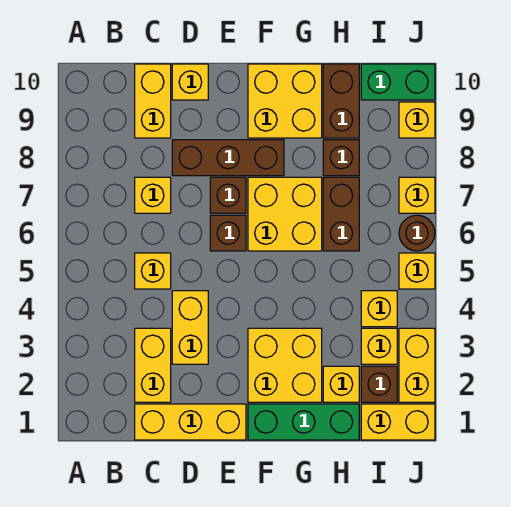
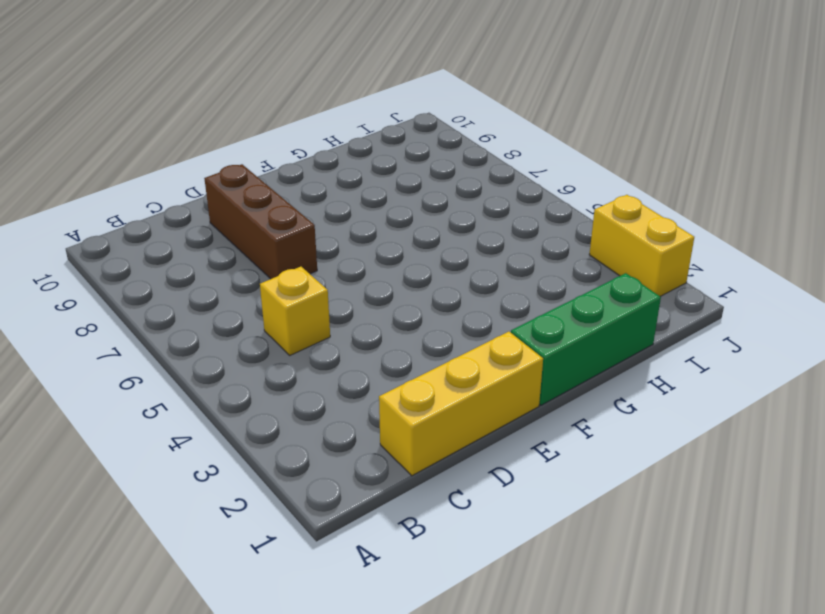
brown brick D7:D9 level 1 -> brown brick D8:F8 level 1
none -> yellow brick C2:C3 level 1
none -> yellow brick C7 level 1
none -> yellow brick C9:C10 level 1

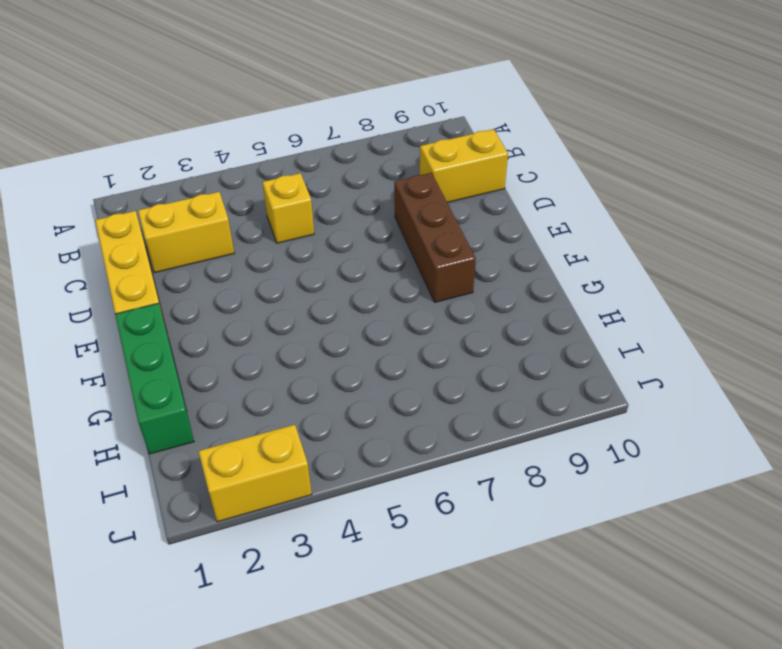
none -> yellow brick C7 level 1
none -> yellow brick D3:D4 level 1
none -> yellow brick D10 level 1

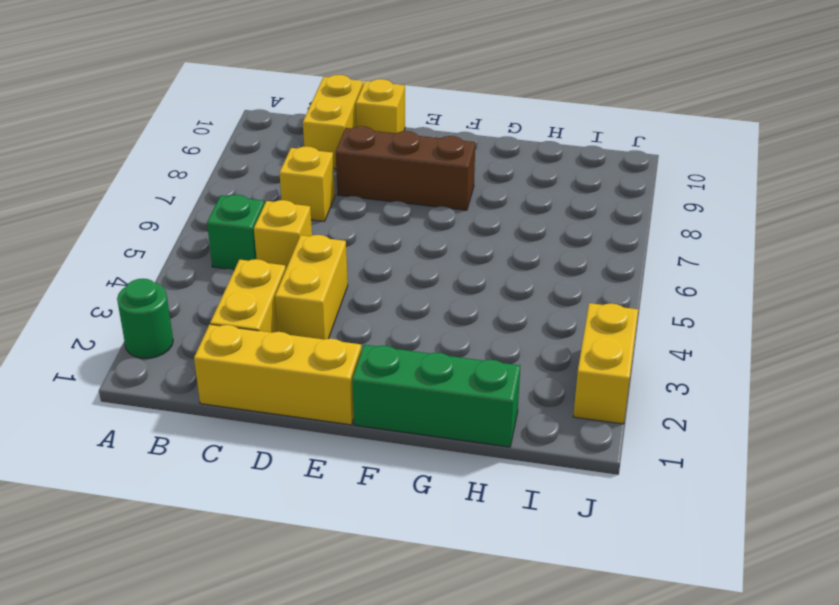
green round brick A2 level 1 -> none
green brick B5 level 1 -> none
none -> brown brick E6 level 1
none -> brown brick E7 level 1
none -> yellow brick F2:G3 level 1

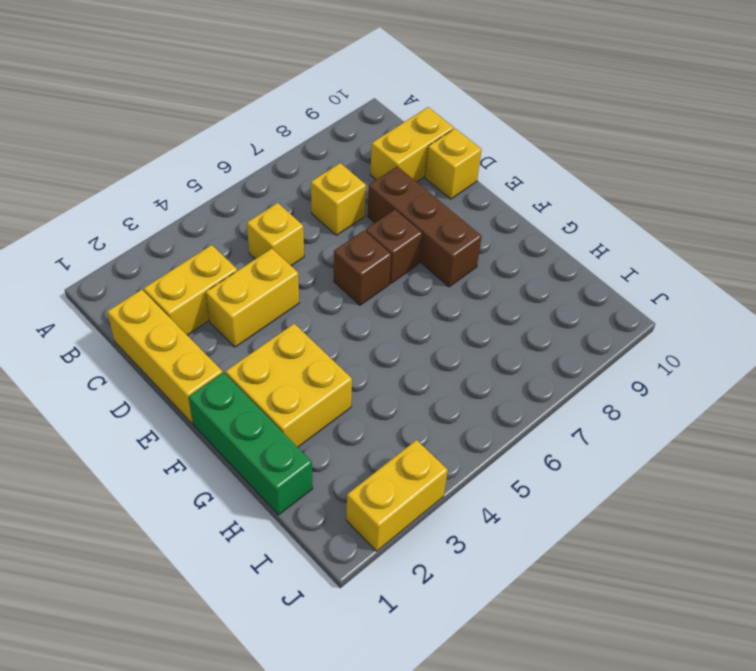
none -> yellow brick F6:G7 level 1
none -> yellow brick F9:G10 level 1
none -> yellow brick H2 level 1

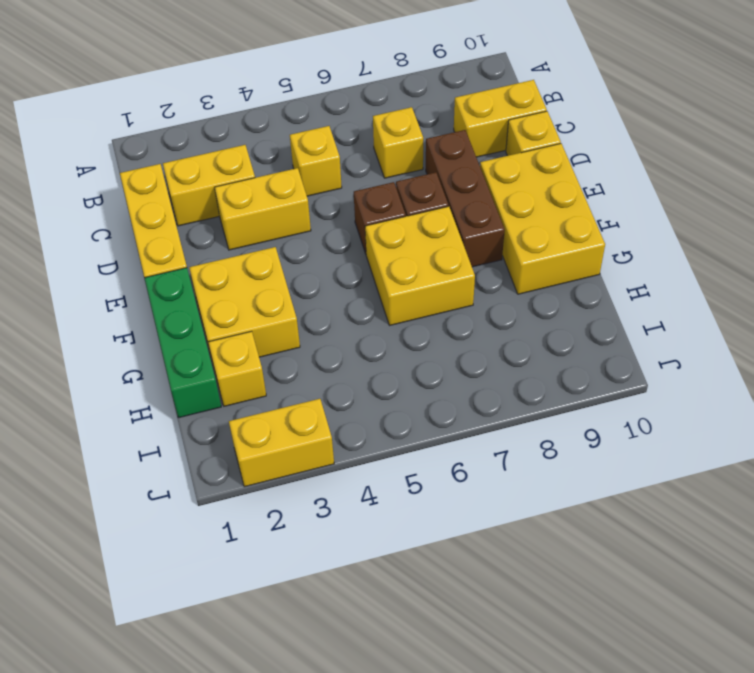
yellow brick E9:G10 level 1 -> yellow brick F9:G10 level 1
none -> brown brick H6:H7 level 1
none -> brown brick H8 level 1
none -> brown brick H9:H10 level 1

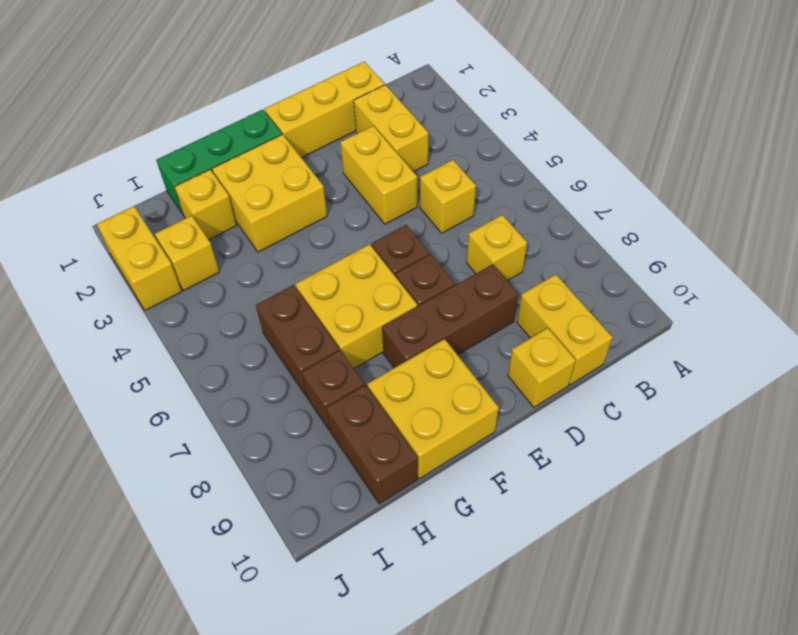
none -> yellow brick I1:J1 level 1
none -> brown brick I2 level 1
none -> yellow brick I4 level 1

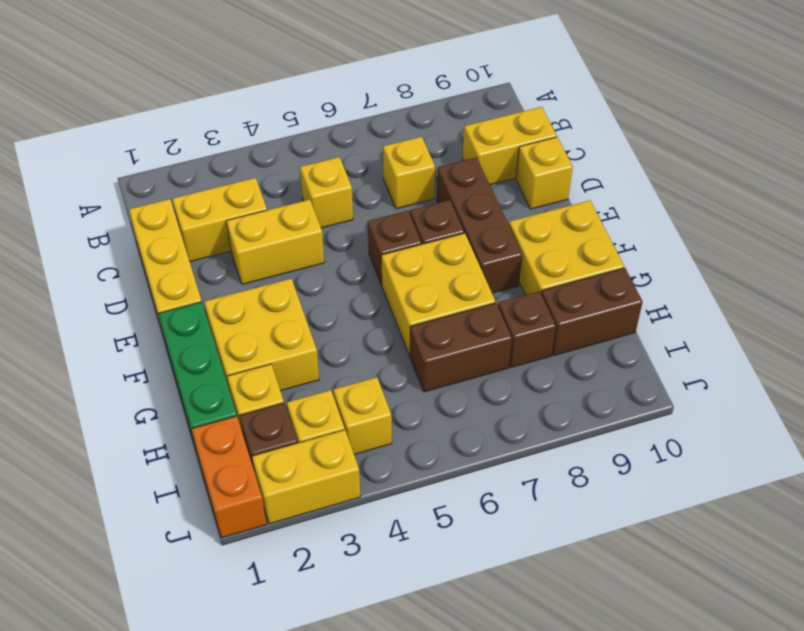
orange brick I1:J1 level 1 -> yellow brick I1:J1 level 1
none -> green brick I10:J10 level 1
none -> yellow brick J5 level 1
none -> brown round brick J6 level 1

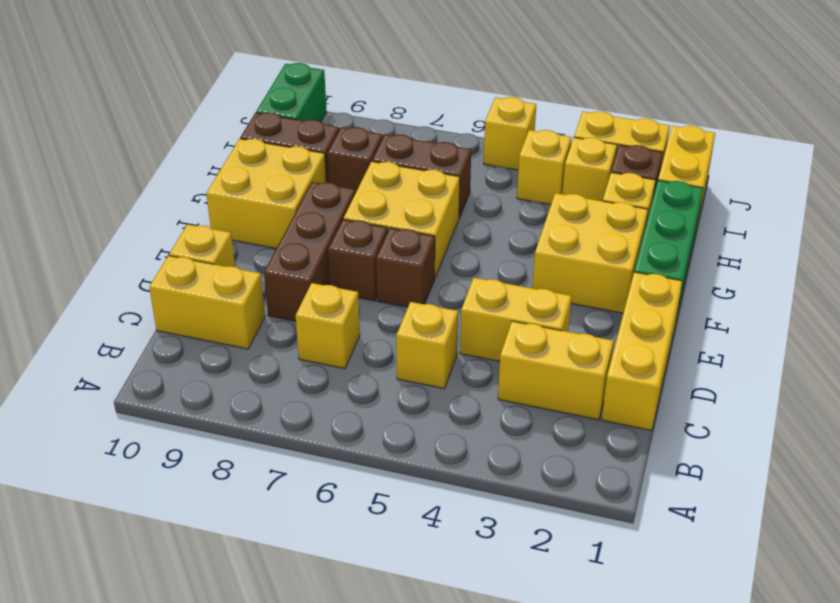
none -> brown round brick J6 level 1
none -> yellow brick J7 level 1
none -> yellow brick J9 level 1

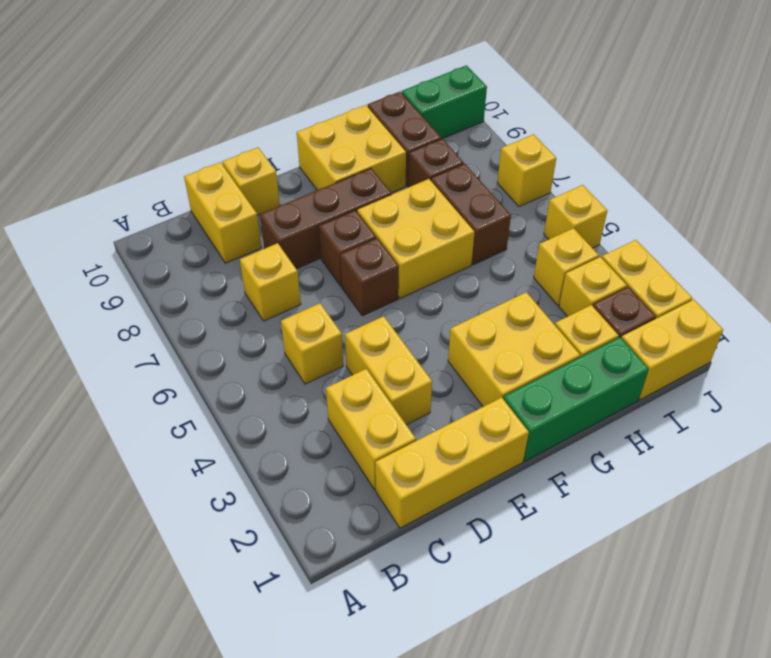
none -> brown round brick J6 level 1
none -> yellow brick J9 level 1

